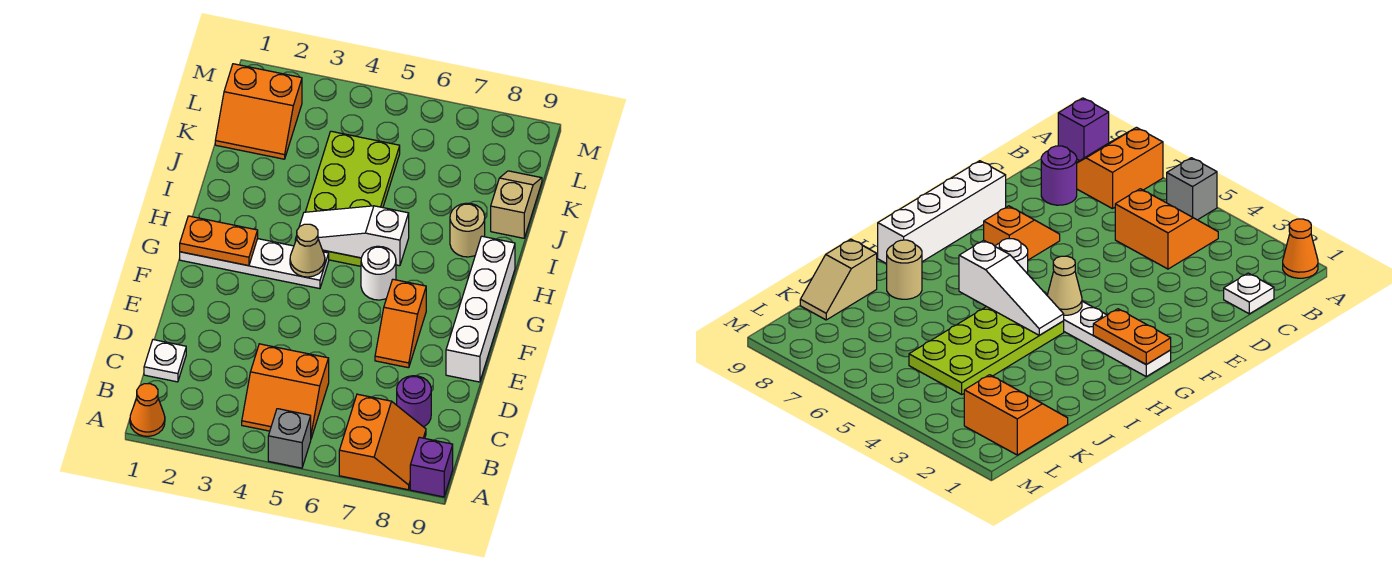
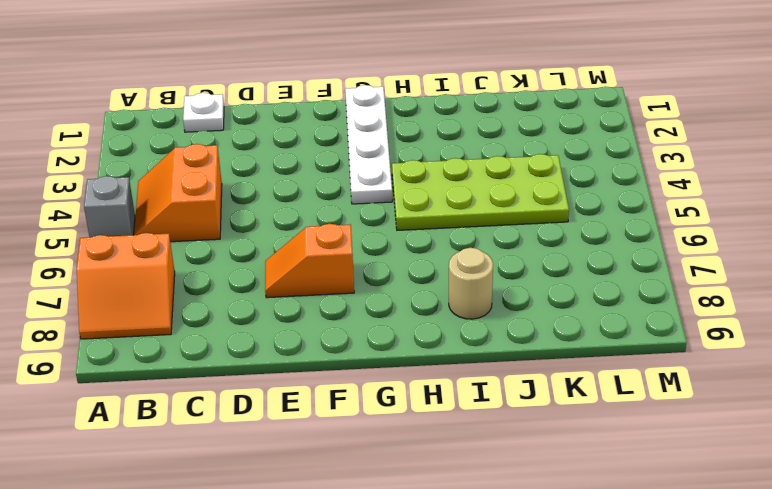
none -> orange cone A1 level 1
none -> purple brick A9 level 1
none -> purple round brick C8 level 1

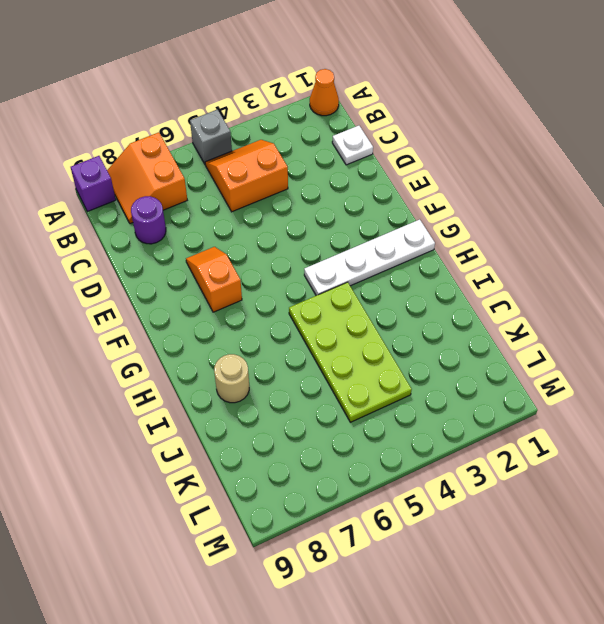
none -> white brick E9:H9 level 1
none -> white round brick G6 level 1
none -> tan slope J9:K9 level 1 top J

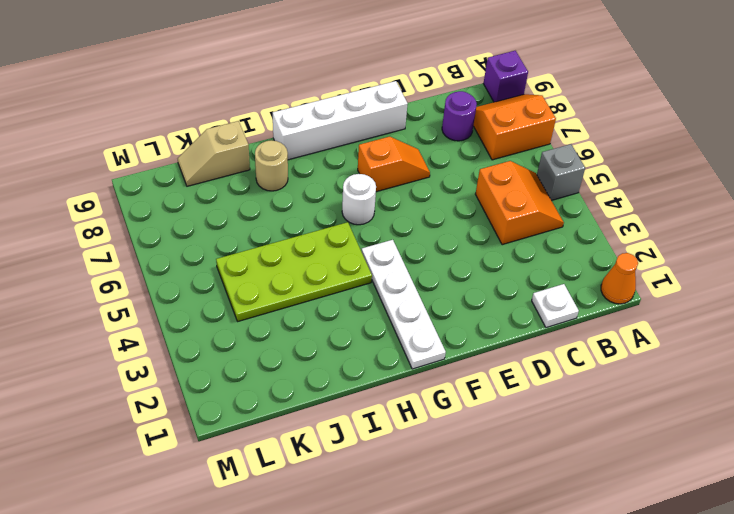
none -> orange slope K1:L2 level 1 top L
none -> orange plate G1:G2 level 2
none -> tan cone G4 level 2

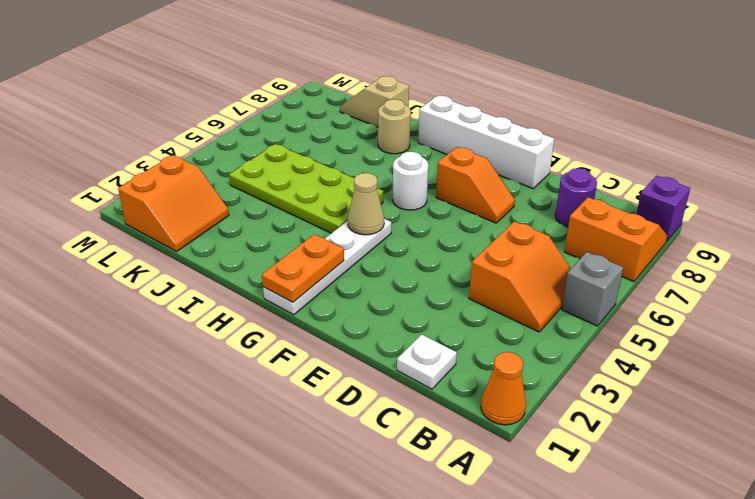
none -> white slope H4:H6 level 2 top 6

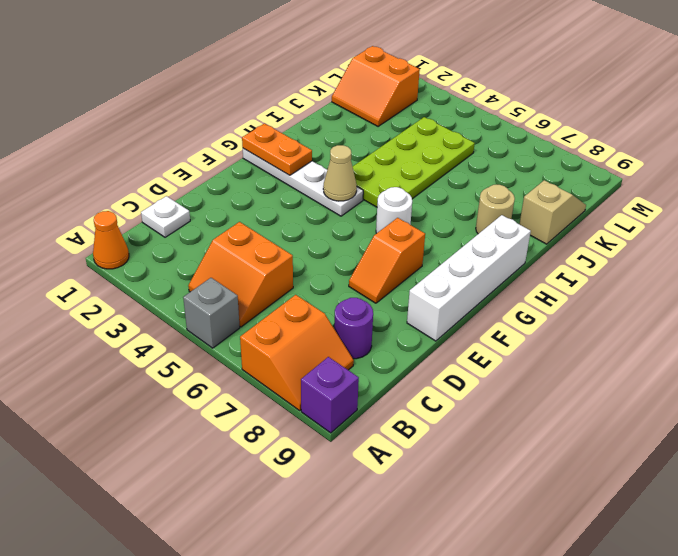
none -> white slope H4:H6 level 2 top 6

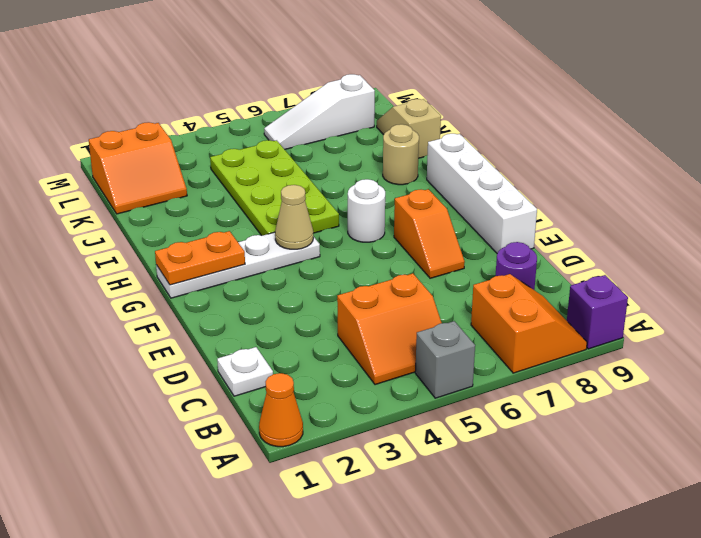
white slope L6:L8 level 1 top 8 -> white slope H4:H6 level 2 top 6

